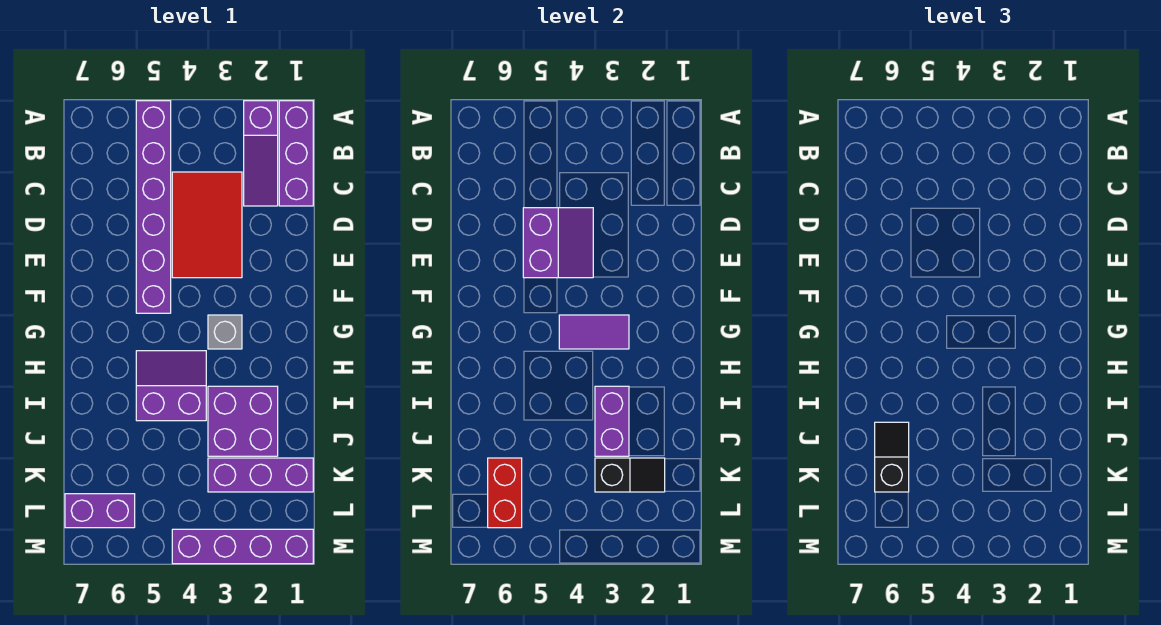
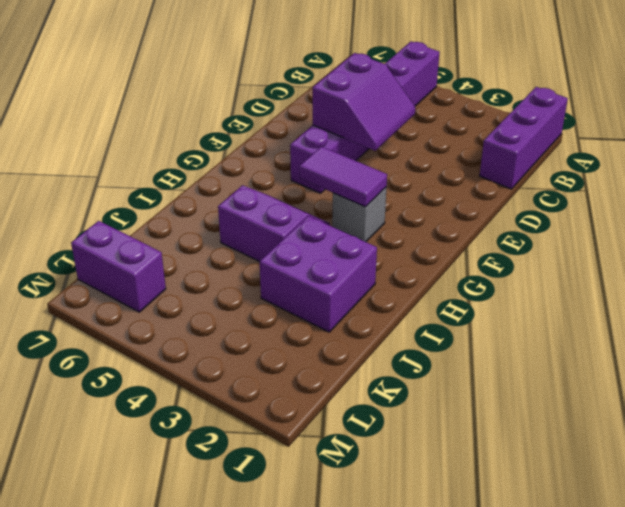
none -> purple slope A2:C2 level 1 top A
none -> red tile C3:E4 level 1
none -> purple brick K1:K3 level 1

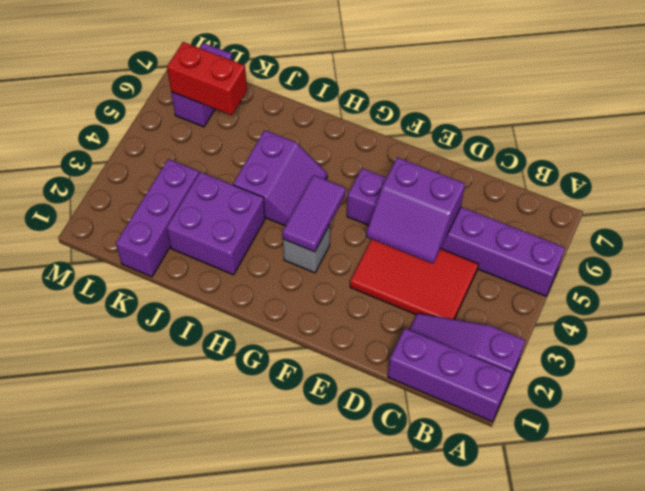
none -> purple brick M1:M4 level 1
none -> purple brick I3:J3 level 2
none -> black slope K2:K3 level 2 top 3

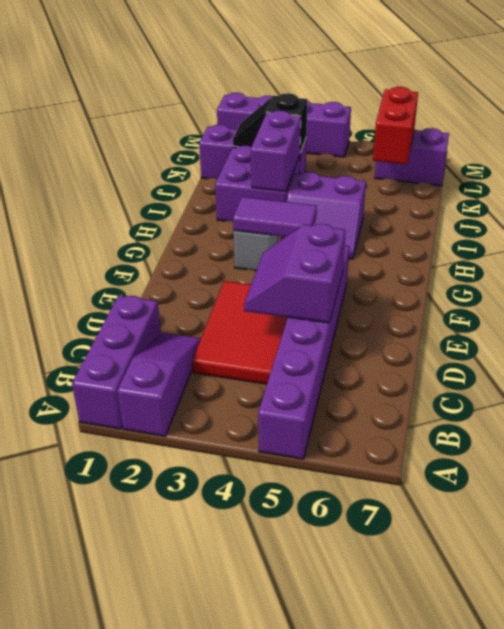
none -> black slope J6:K6 level 3 top K

